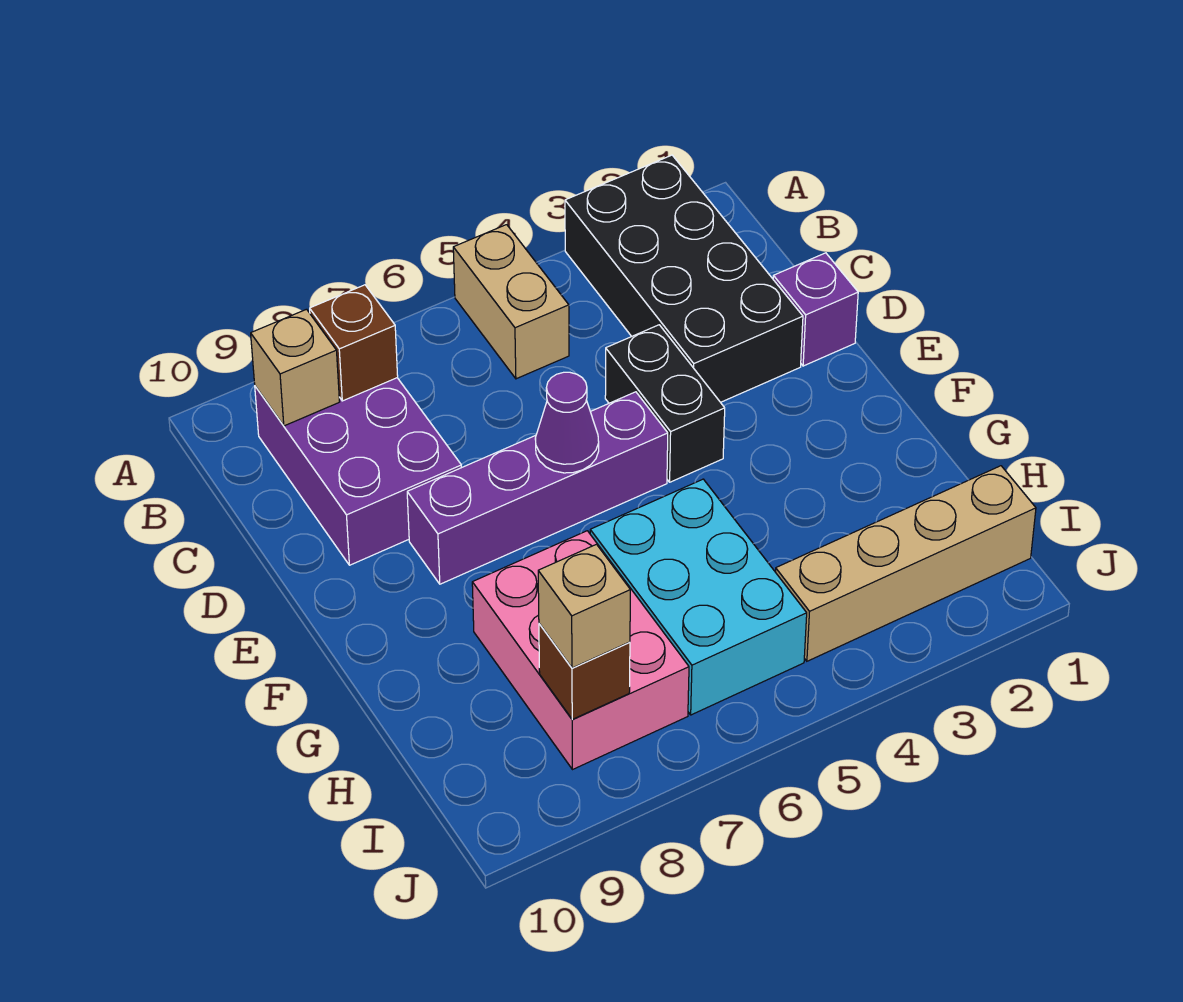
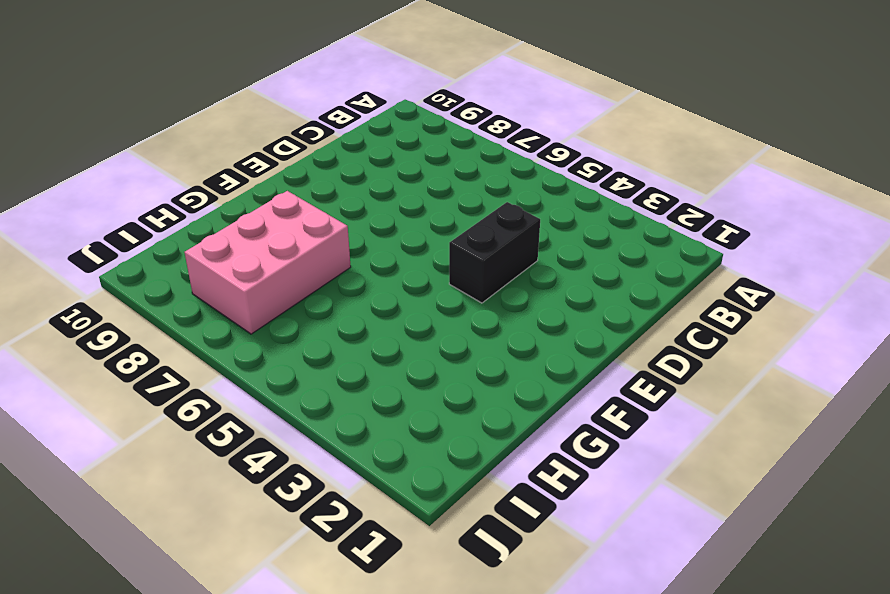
none -> black brick A2:D3 level 1
none -> tan brick A5:B5 level 1
none -> purple brick B8:D9 level 1

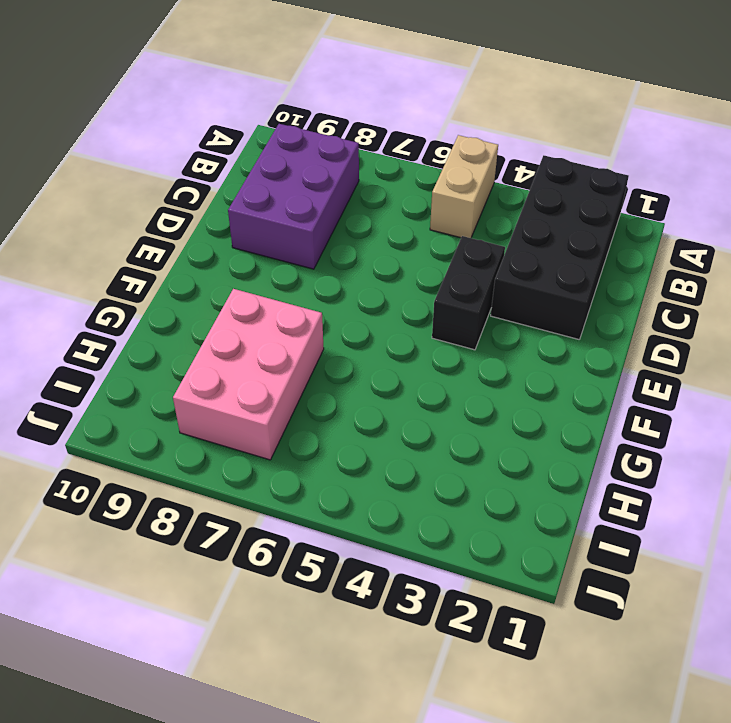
none -> purple brick D1 level 1
none -> purple brick E5:E8 level 1
none -> cyan brick G5:I6 level 1

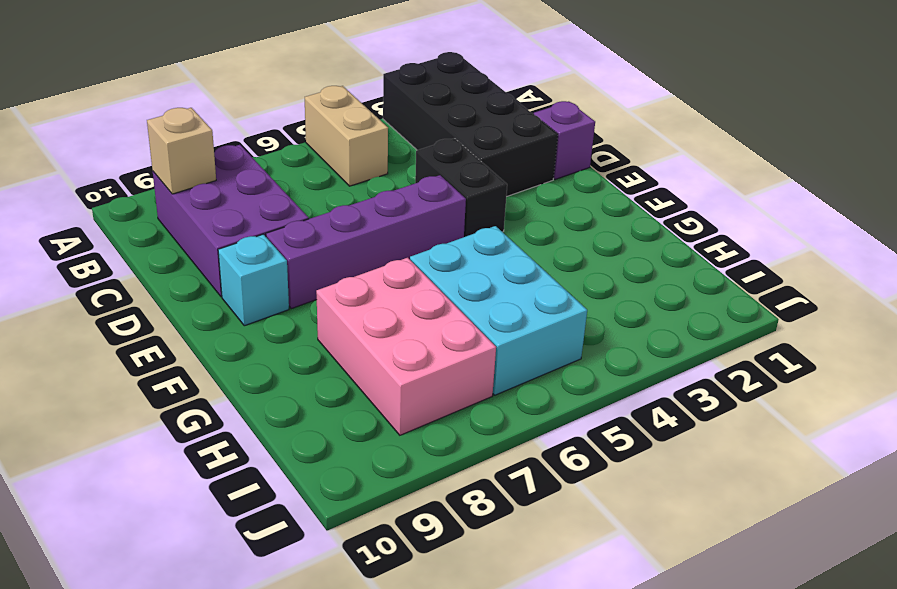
cyan brick E9 level 1 -> none
none -> tan brick I1:I4 level 1
none -> brown brick B8 level 2
none -> purple cone E6 level 2

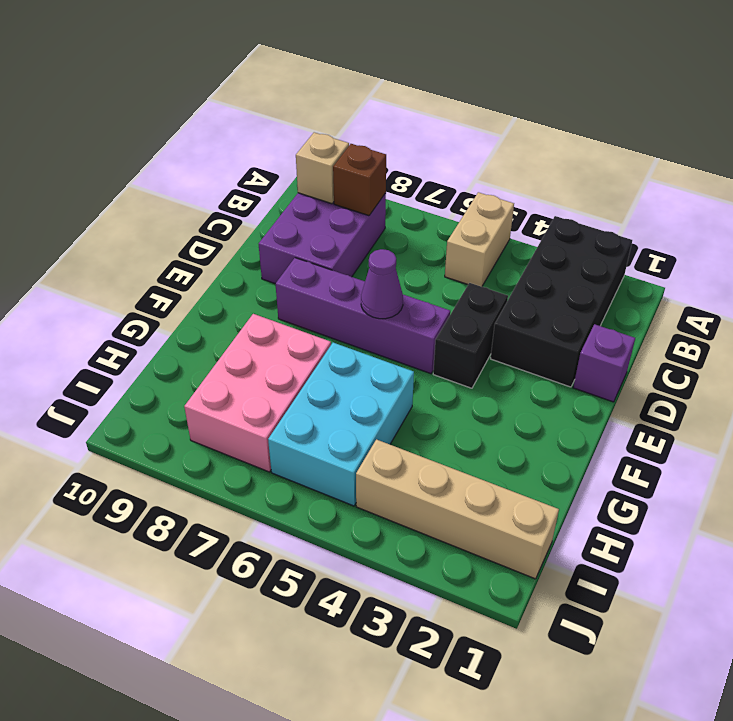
none -> brown brick I8 level 2
none -> tan brick I8 level 3

